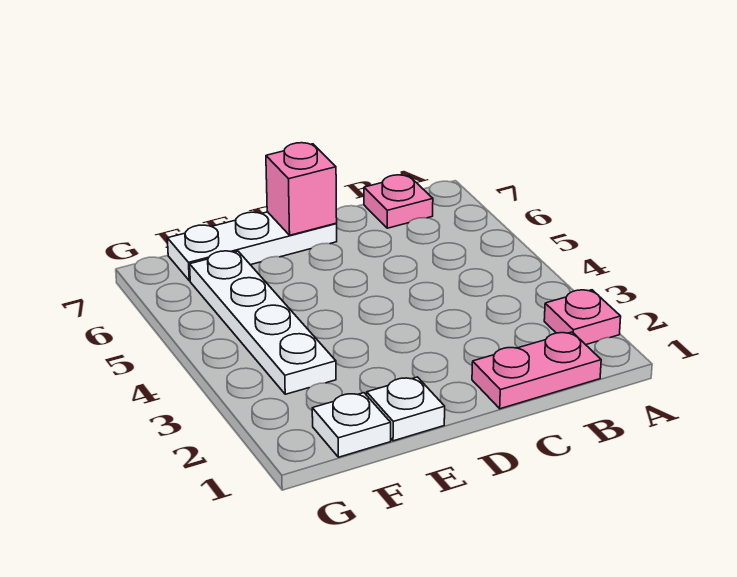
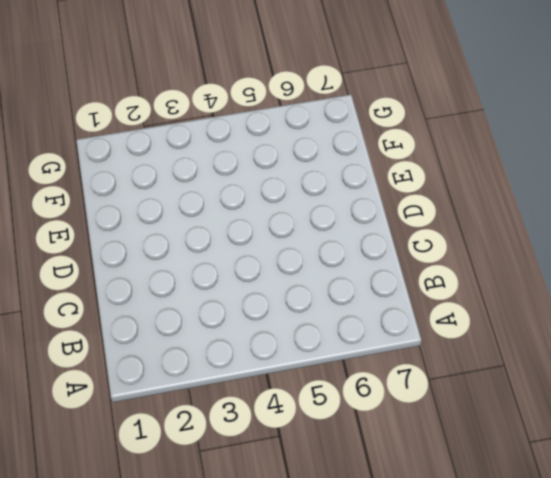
none -> pink plate A2 level 1
none -> pink plate B1:C1 level 1

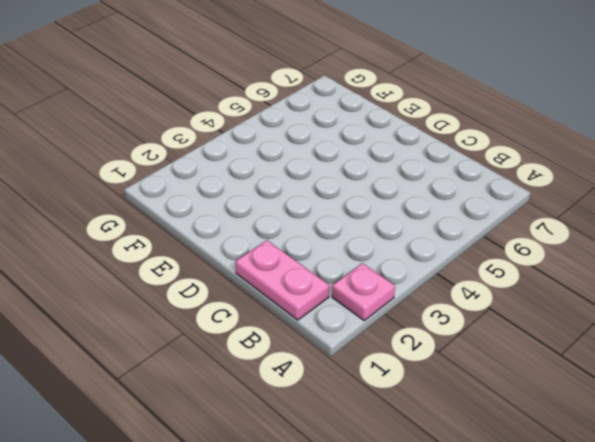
none -> pink plate B7 level 1
none -> white plate D7:F7 level 1

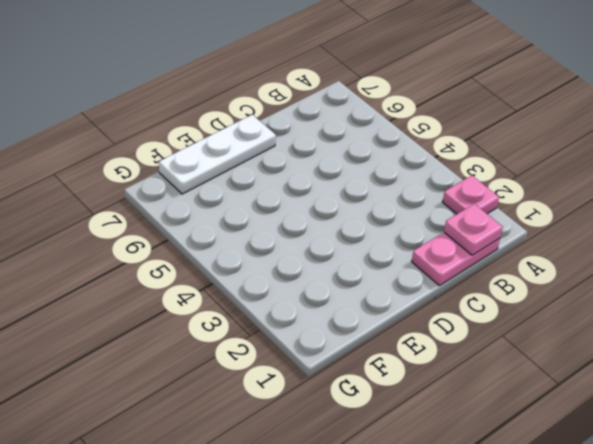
pink plate B1 level 2 -> pink plate B7 level 1
none -> white plate E1 level 1
none -> white plate F1 level 1

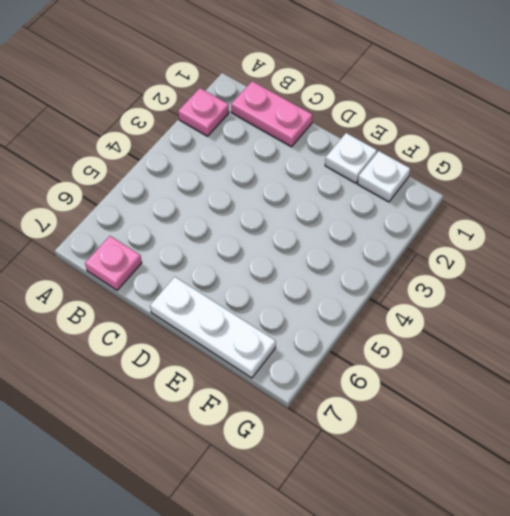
none -> white plate F3:F6 level 1
none -> pink brick D7 level 2

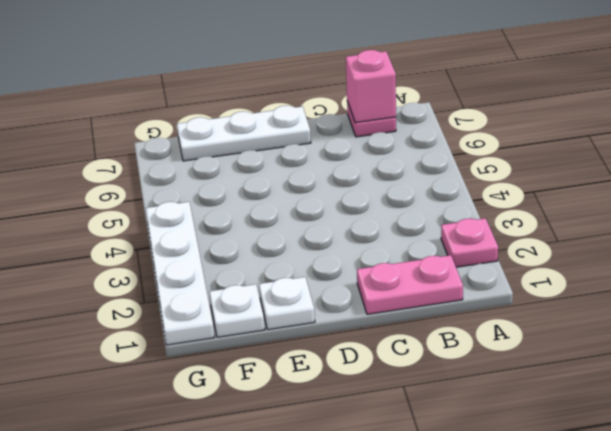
pink brick B7 level 2 -> pink brick D7 level 2
white plate G1:G4 level 1 -> white plate F3:F6 level 1

